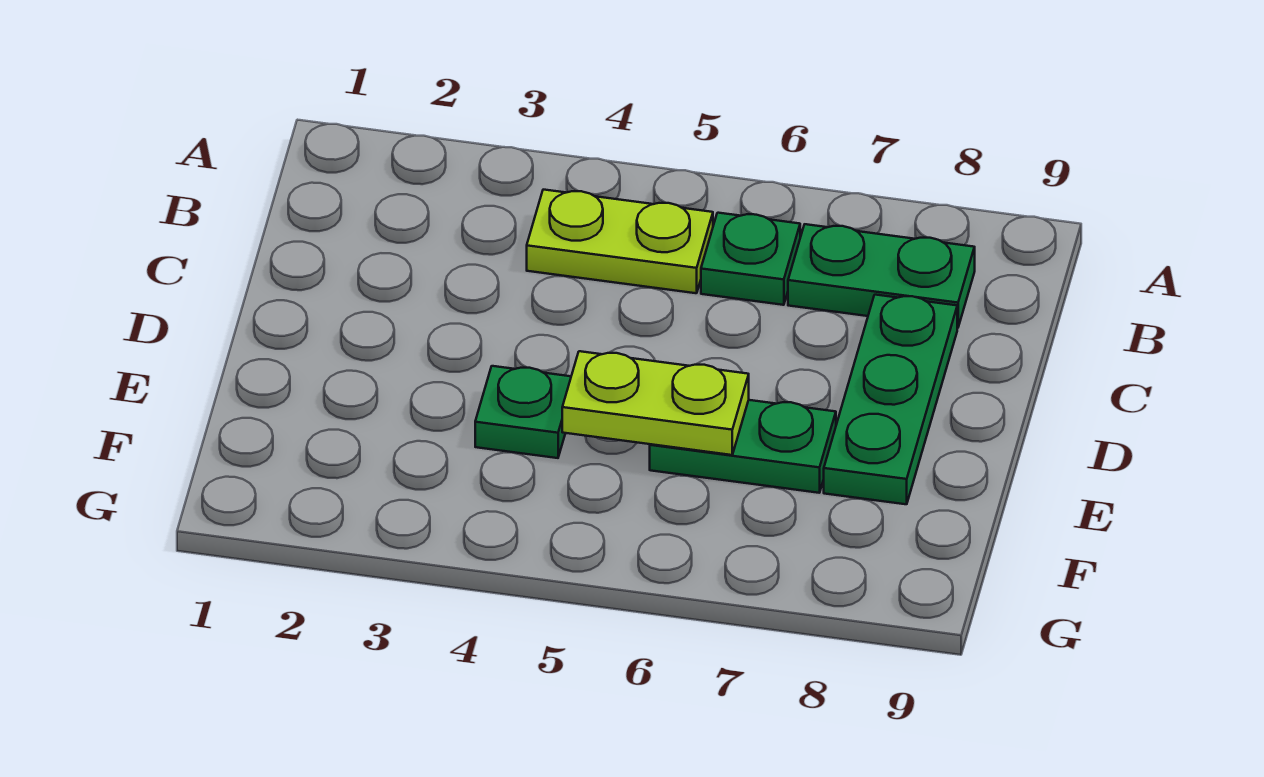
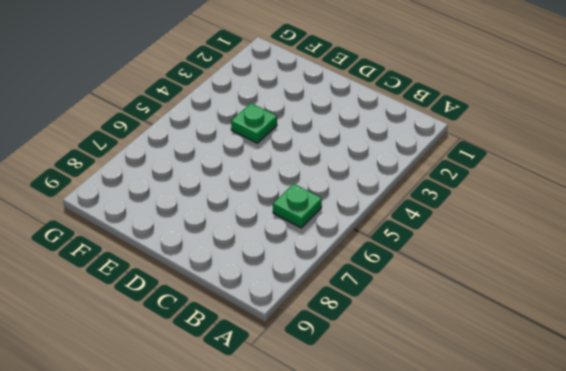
none -> lime plate B4:B5 level 1
none -> green plate B7:B8 level 1

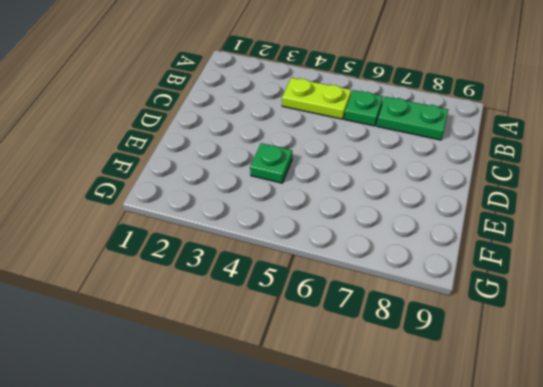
none -> green plate C8:E8 level 1
none -> green plate E6:E7 level 1

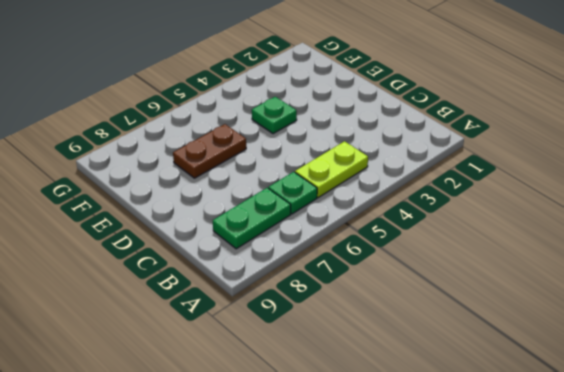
brown plate E6:E7 level 1 -> green plate E6:E7 level 1
none -> green plate C8:E8 level 1
none -> lime plate E5:E6 level 2

